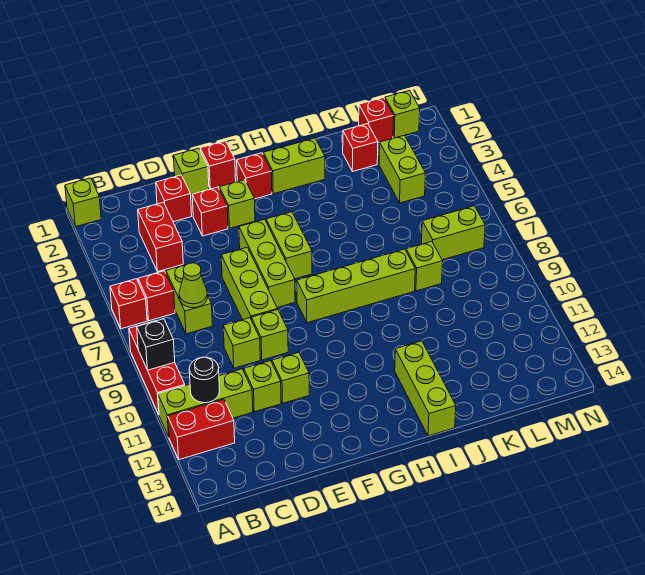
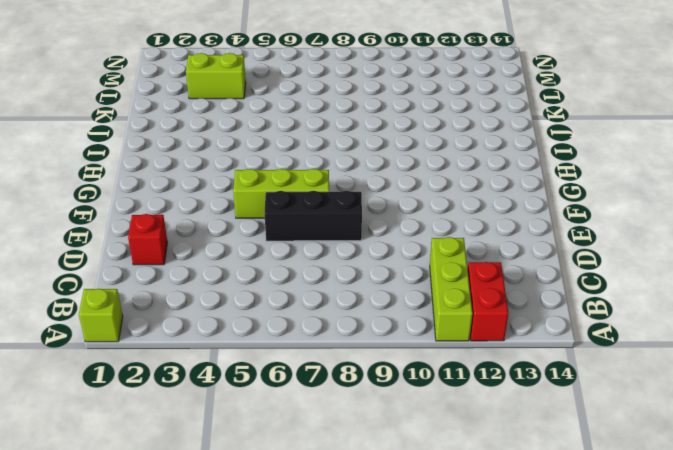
black brick E6:E8 level 1 -> lime brick E6:E8 level 1
none -> red brick A6 level 1
none -> red brick A8:A10 level 1
none -> red brick B6 level 1
none -> red brick C3:C4 level 1

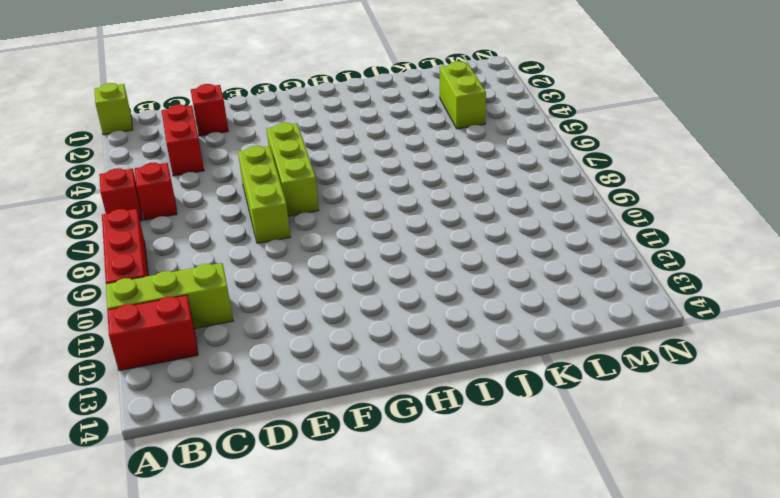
none -> lime brick C6:C7 level 1
none -> lime brick D9 level 1
none -> lime brick D11 level 1
none -> lime brick E1 level 1

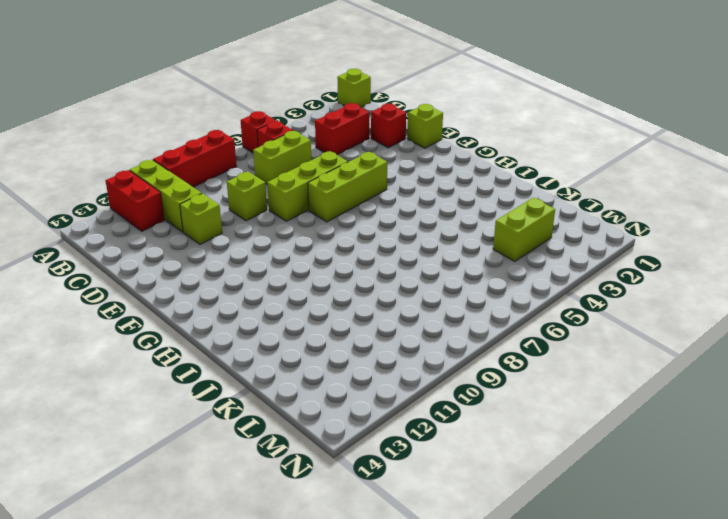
none -> red brick E3 level 1
none -> lime brick E9 level 1
none -> lime brick E11 level 1
none -> red brick F1 level 1

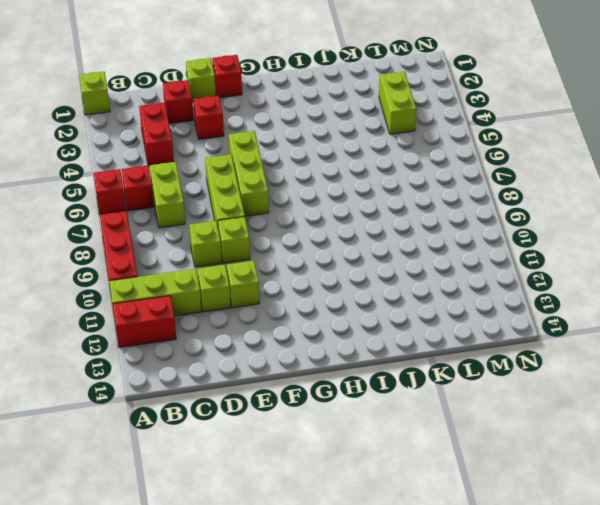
none -> lime brick F3 level 1
none -> red brick G2 level 1
none -> lime brick G5:G6 level 1
none -> lime brick G8:J8 level 1

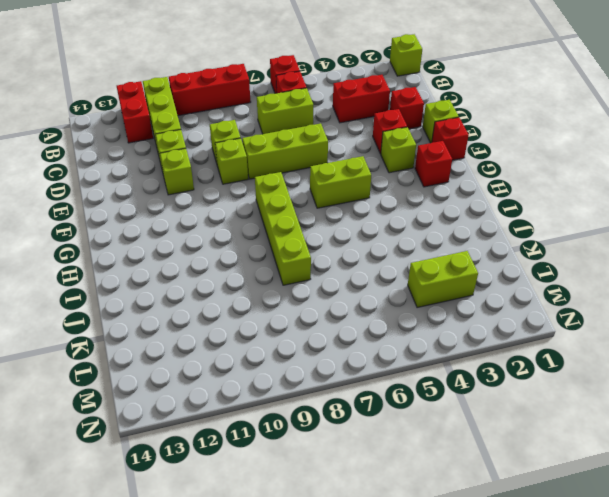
none -> lime brick F5:F7 level 1
none -> lime brick H2:I2 level 1
none -> lime brick I12:I14 level 1
none -> red brick K2 level 1

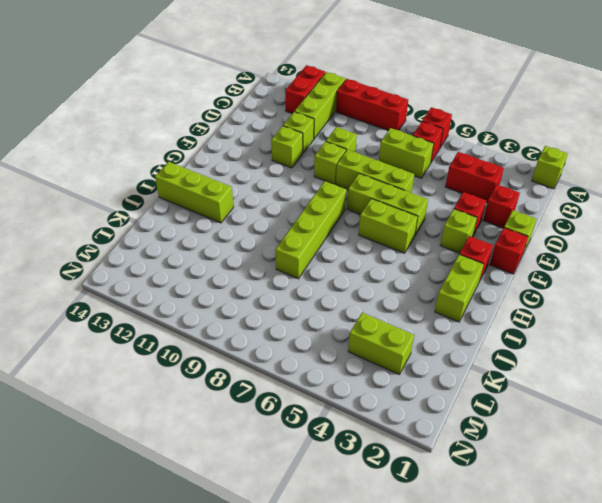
none -> red brick K2 level 1
none -> lime brick K8 level 1
none -> red brick L1 level 1
none -> lime brick L7:M7 level 1

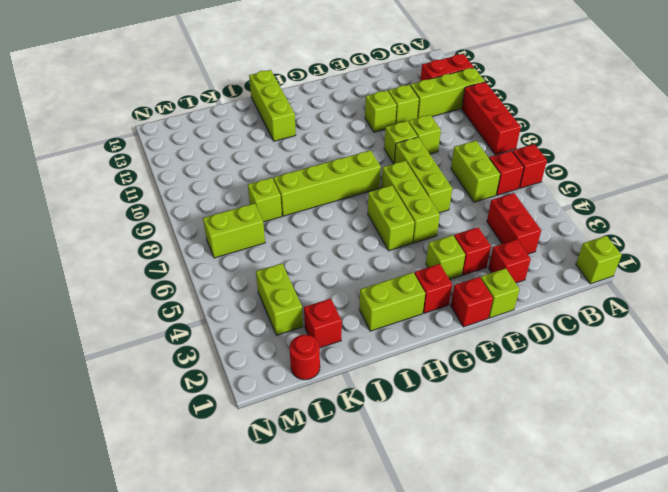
red round brick L1 level 1 -> red brick L1 level 1
none -> lime brick M1 level 1
none -> black brick A9 level 2
none -> black round brick B11 level 2
none -> lime cone C7 level 2

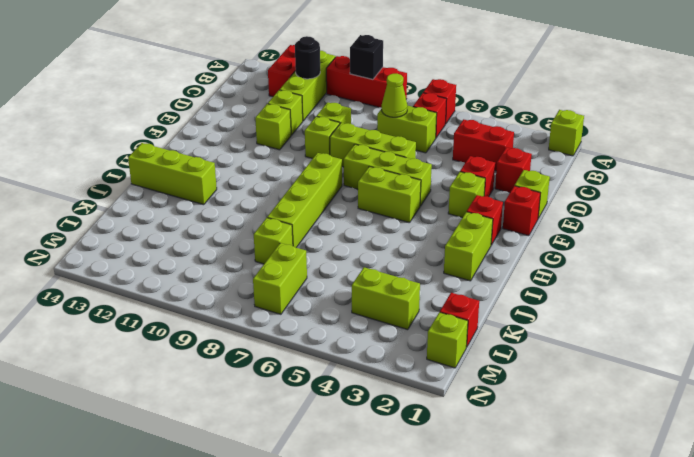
none -> red brick K2 level 1

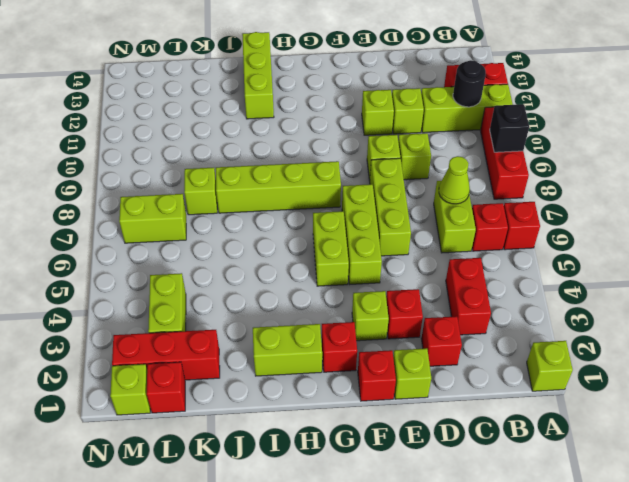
red brick K2:M2 level 1 -> red brick K2 level 1

